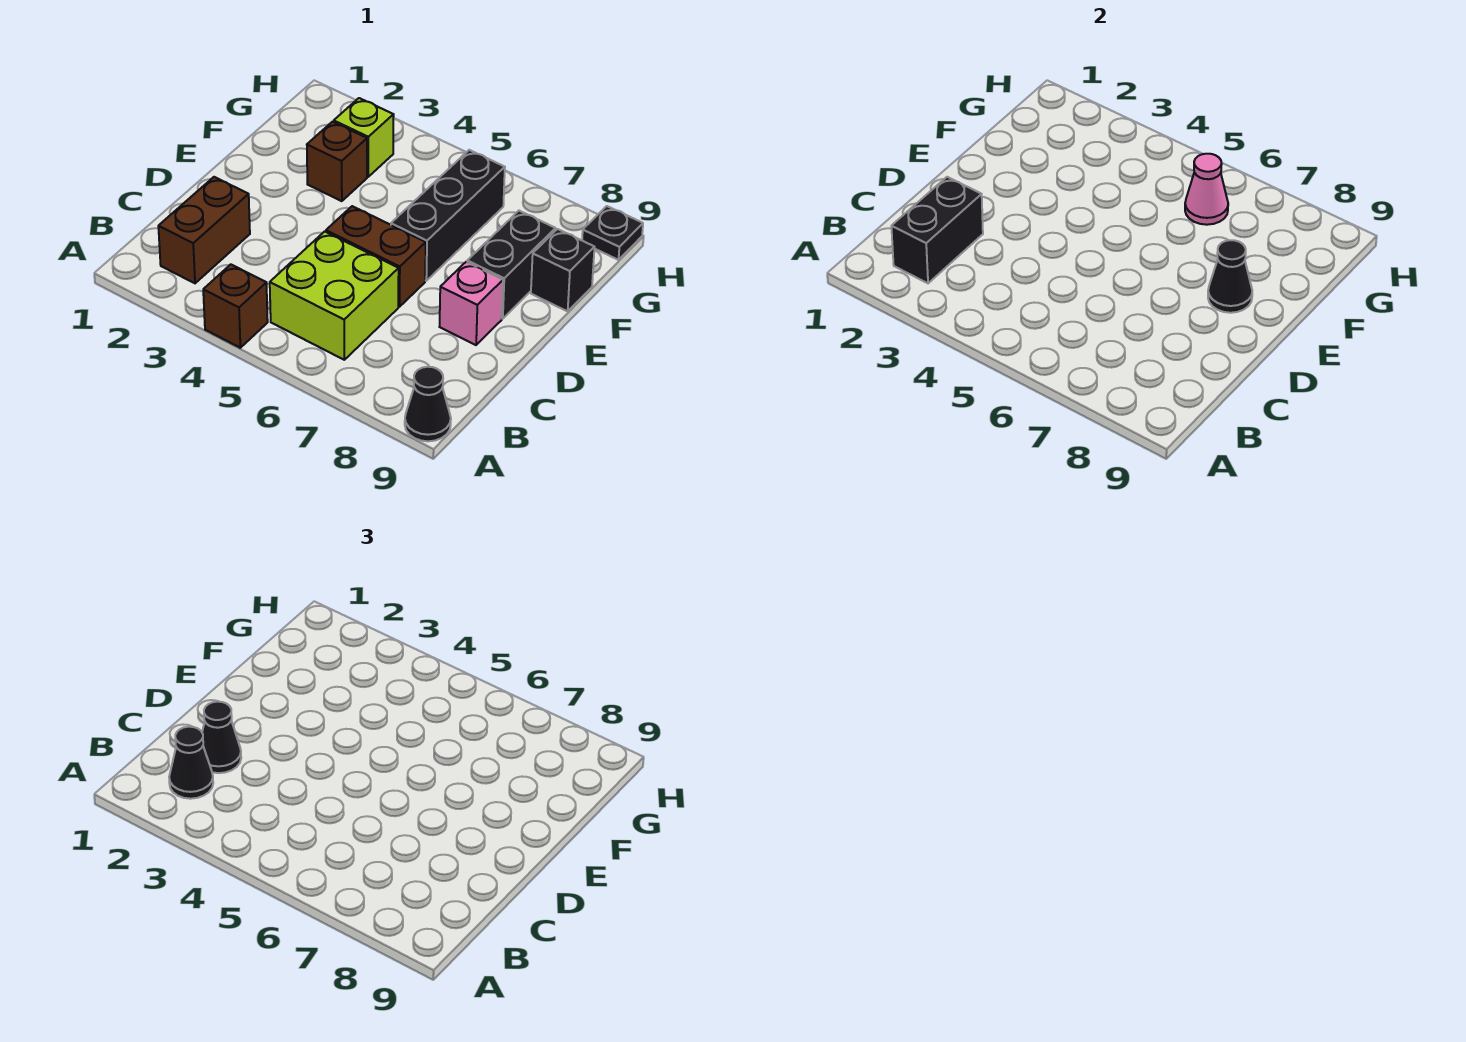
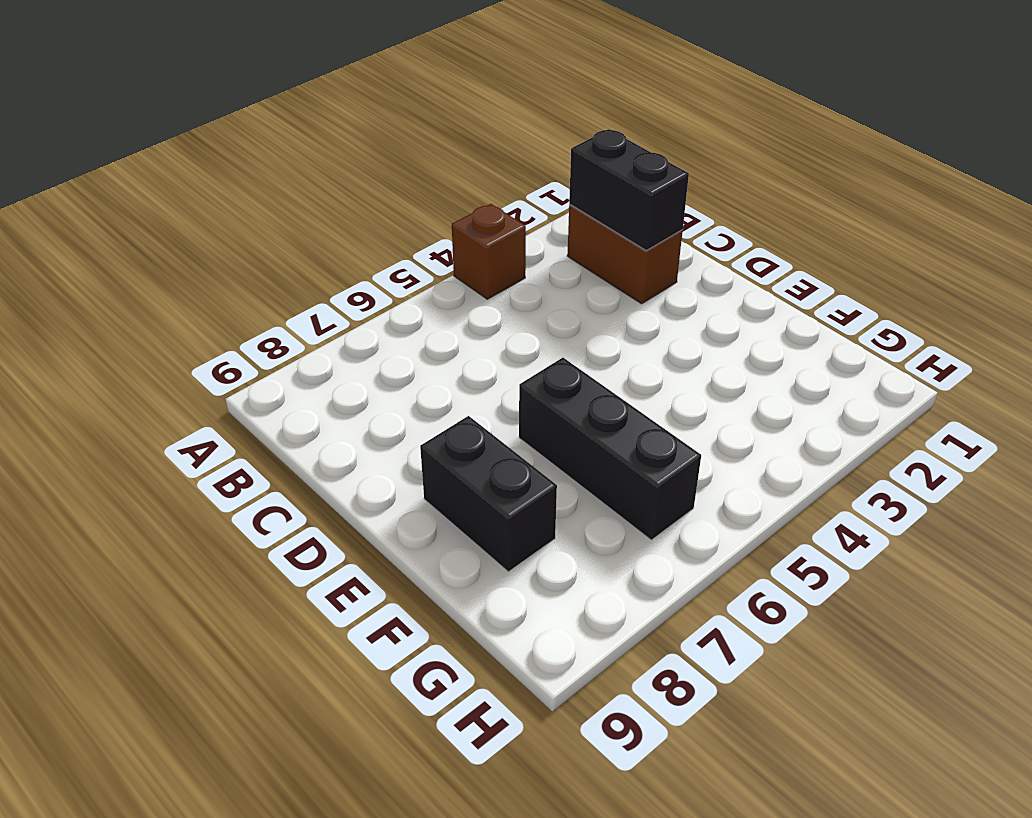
none -> black cone A9 level 1
none -> lime brick B5:C6 level 1
none -> brown brick D5:D6 level 1

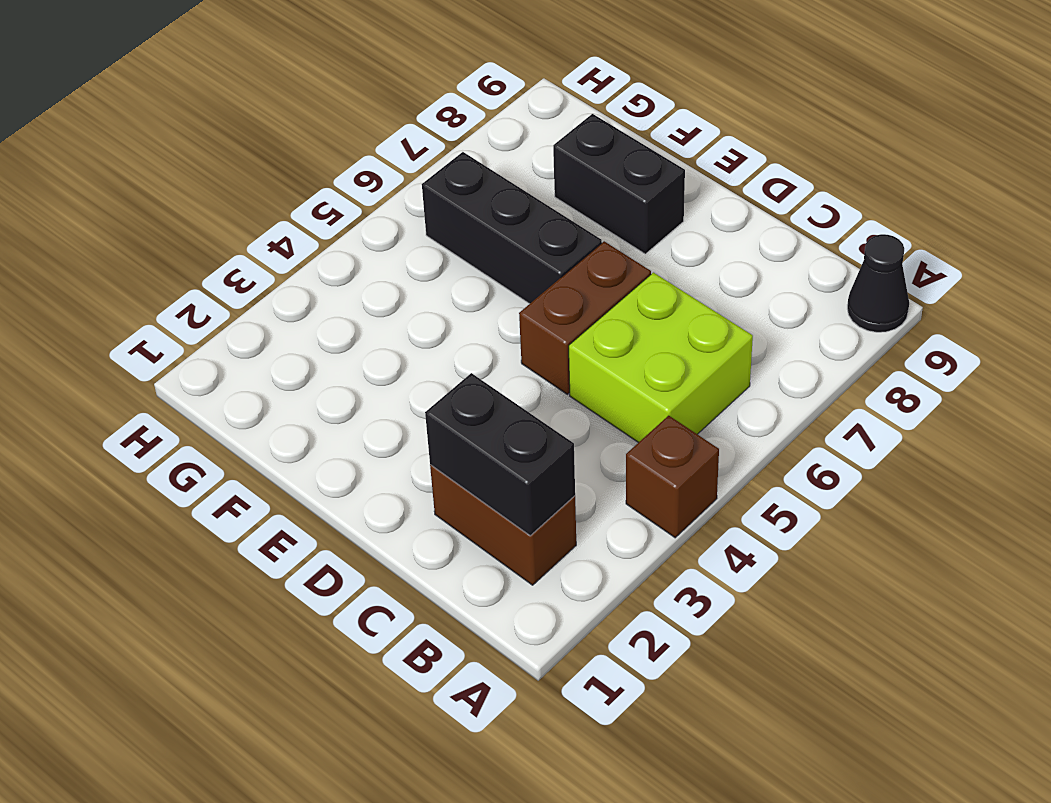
none -> pink brick D8 level 1
none -> brown brick F3 level 1
none -> black brick F9 level 1

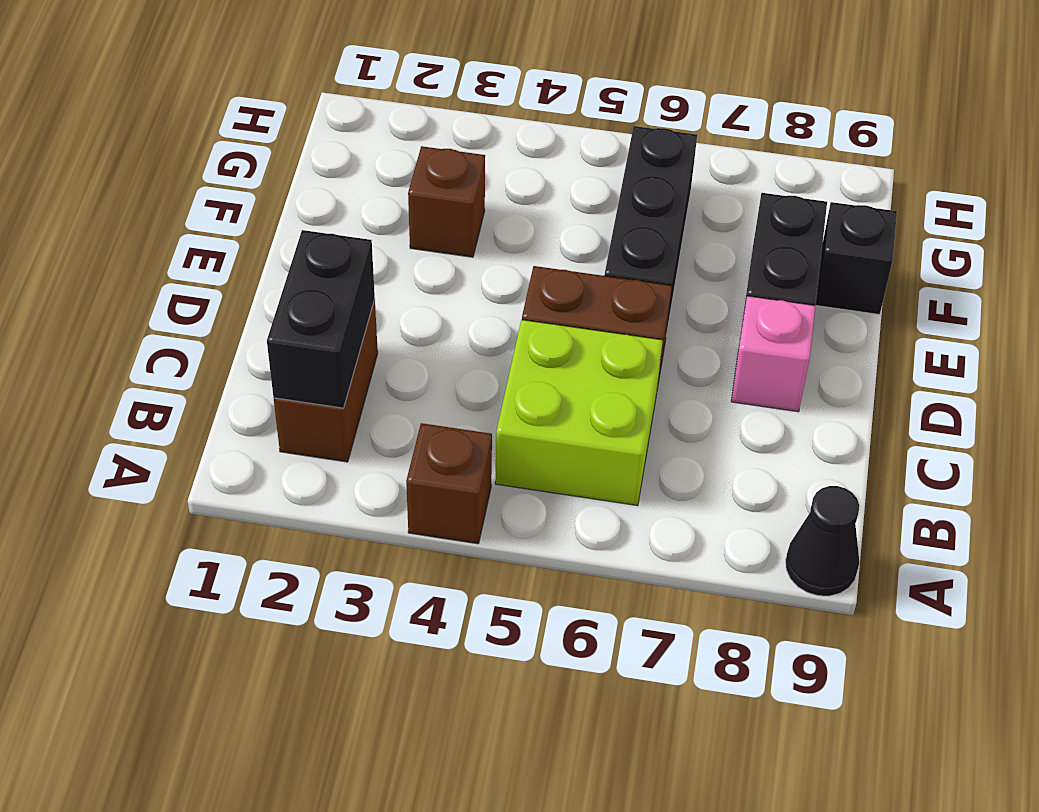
none -> lime brick G3 level 1
none -> black plate H9 level 1
none -> black cone E8 level 2

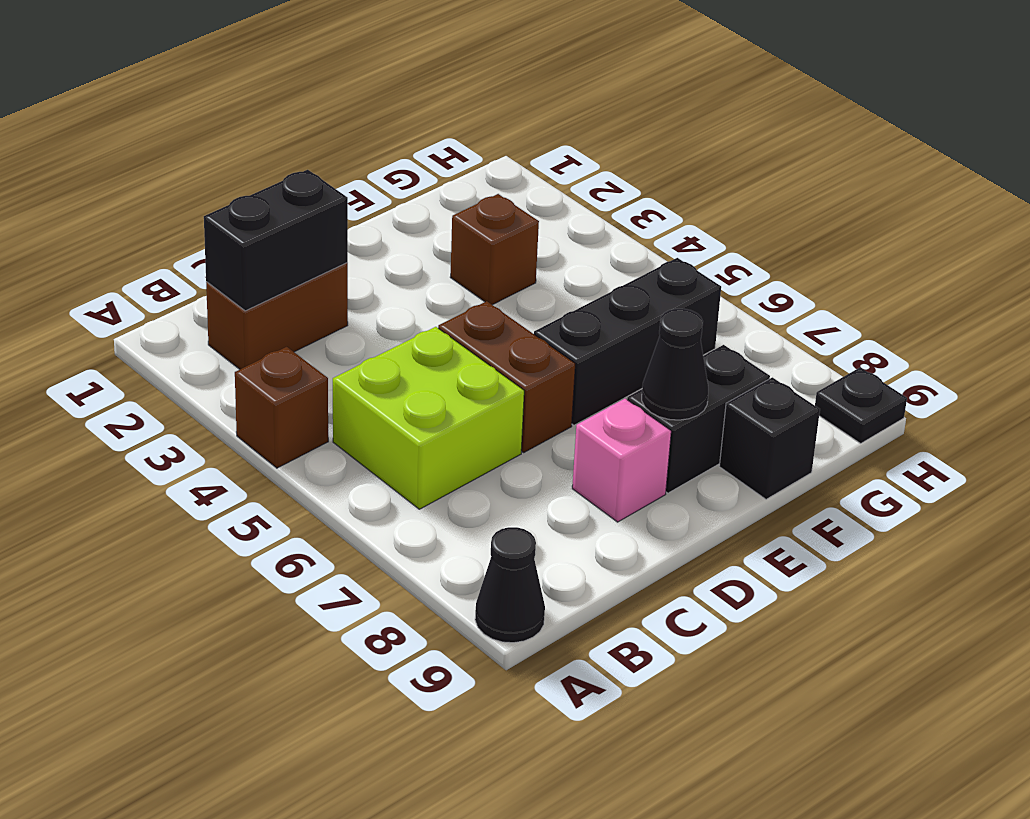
none -> lime brick G3 level 1
none -> pink cone G6 level 2
none -> black cone B2 level 3

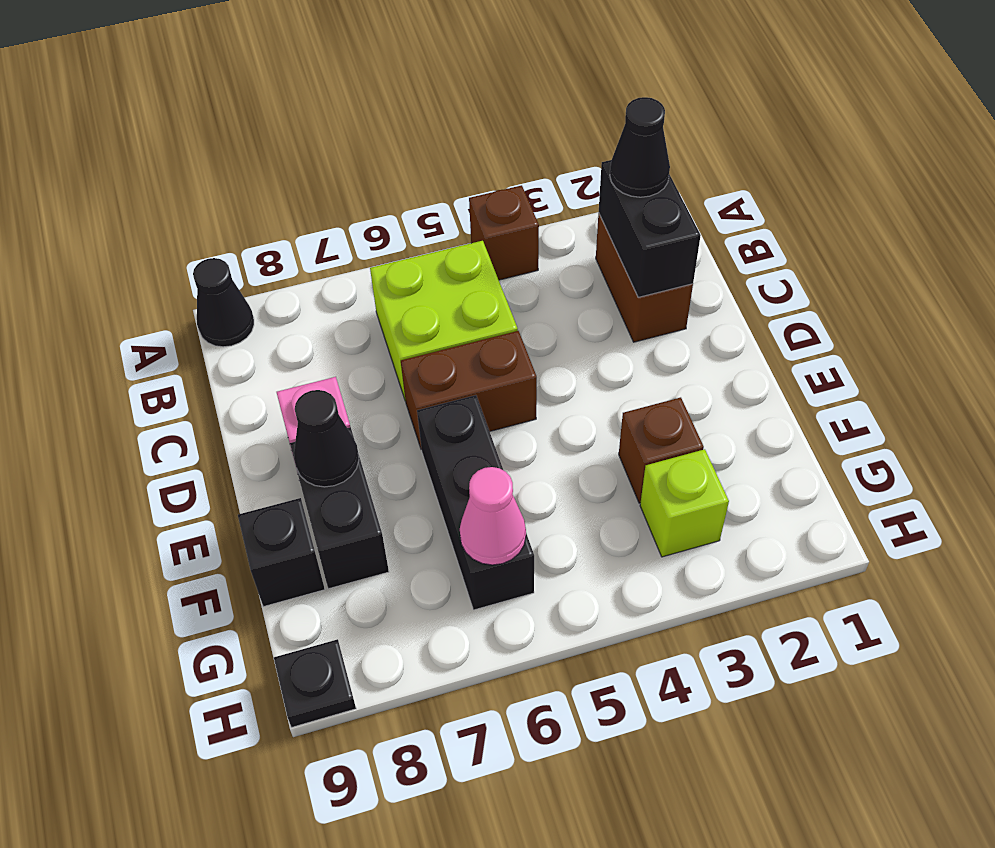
none -> black cone C2 level 3

